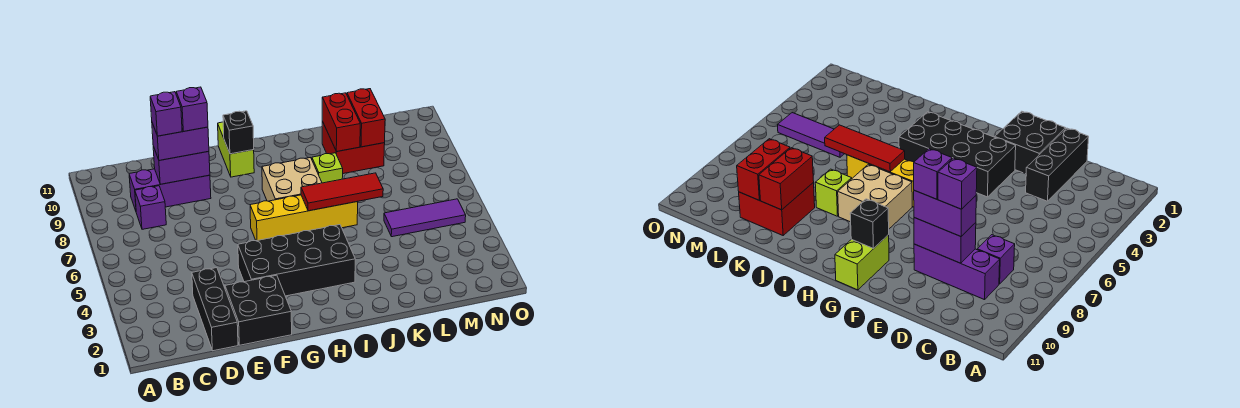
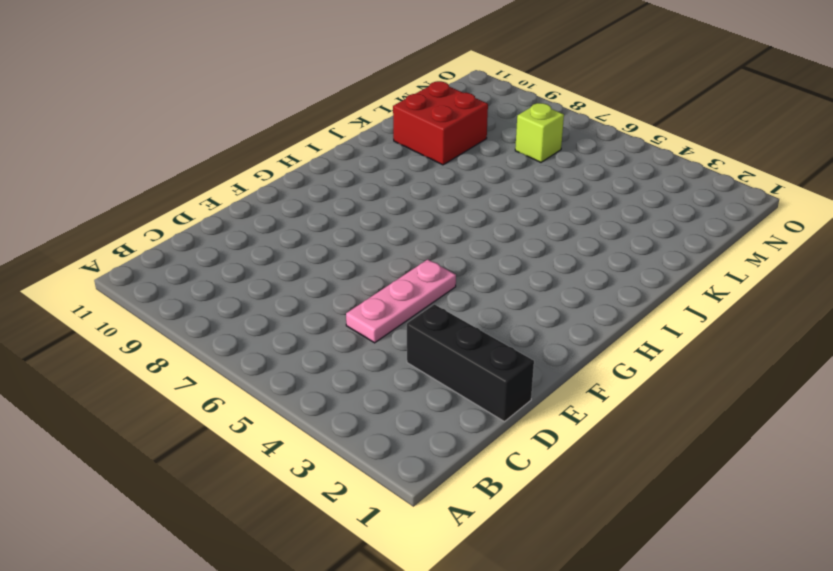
pink plate D5:F5 level 1 -> none
lime brick M7 level 1 -> lime brick J8 level 1
none -> purple brick C8 level 1
none -> purple brick C9:E9 level 1
none -> black brick E1:F2 level 1

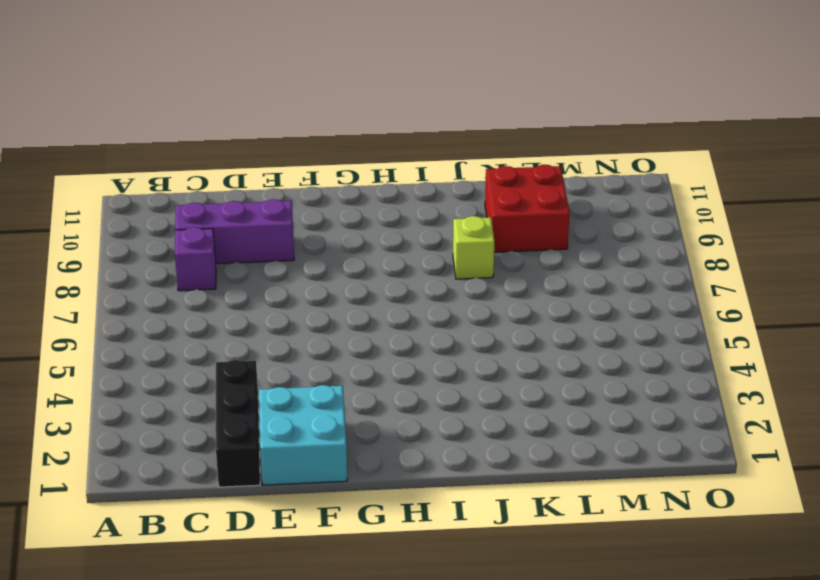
cyan brick E1:F2 level 1 -> black brick E1:F2 level 1
none -> black brick F3:I4 level 1
none -> yellow brick G6:J6 level 1
none -> lime brick G10:G11 level 1

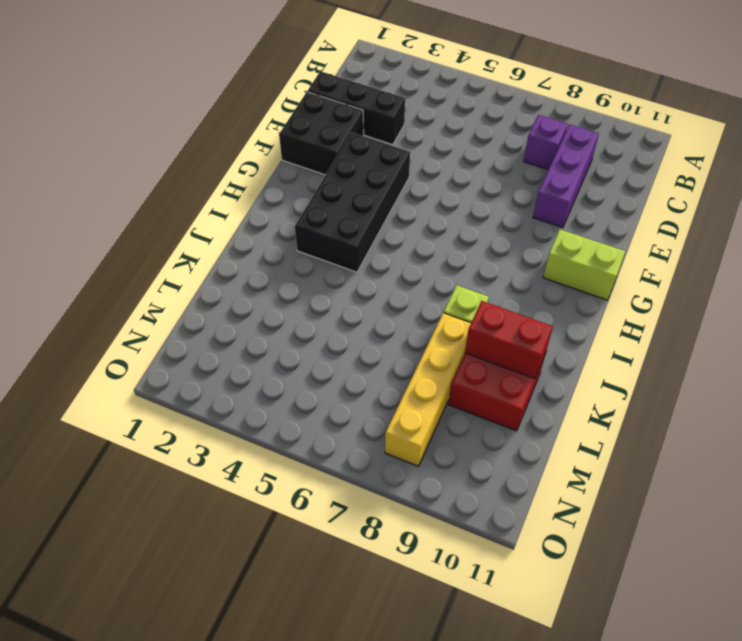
yellow brick K8:N8 level 1 -> yellow brick G6:J6 level 1
none -> tan brick H7:I8 level 1
none -> purple tile L5:N5 level 1
none -> purple brick D9:E9 level 2

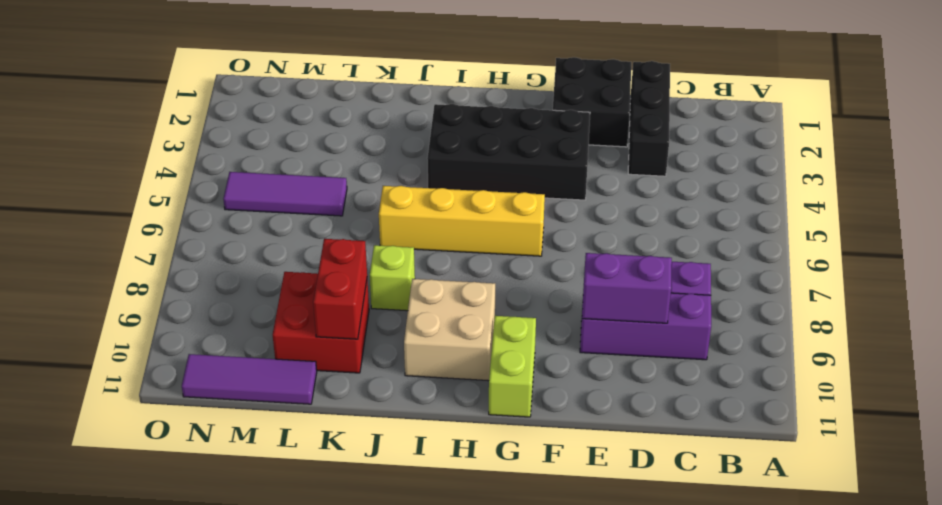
tan brick H9:I10 level 1 -> tan brick H7:I8 level 1
purple tile L11:N11 level 1 -> none
none -> black brick G10 level 2
none -> red tile I6:K6 level 2
none -> red brick L9:L10 level 2

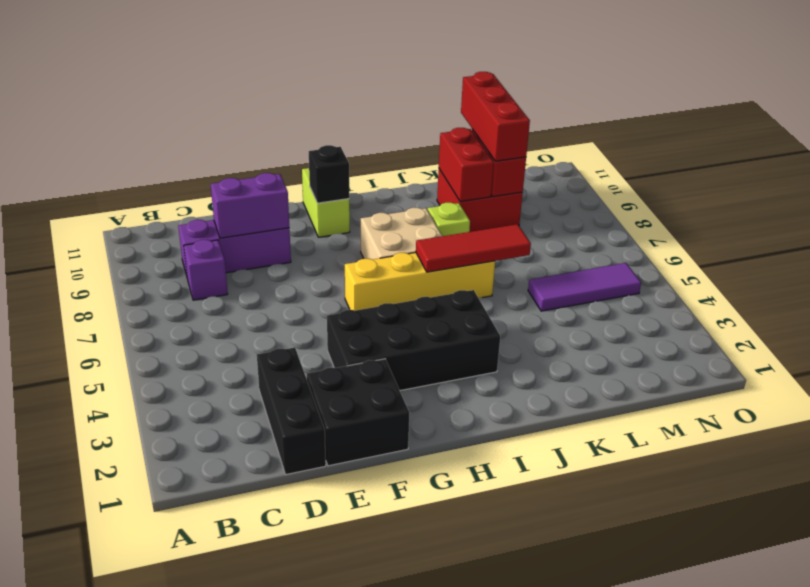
red brick L9:L11 level 3 -> none
none -> purple brick D9:E9 level 3
none -> purple brick D9 level 4
none -> purple brick E9 level 4

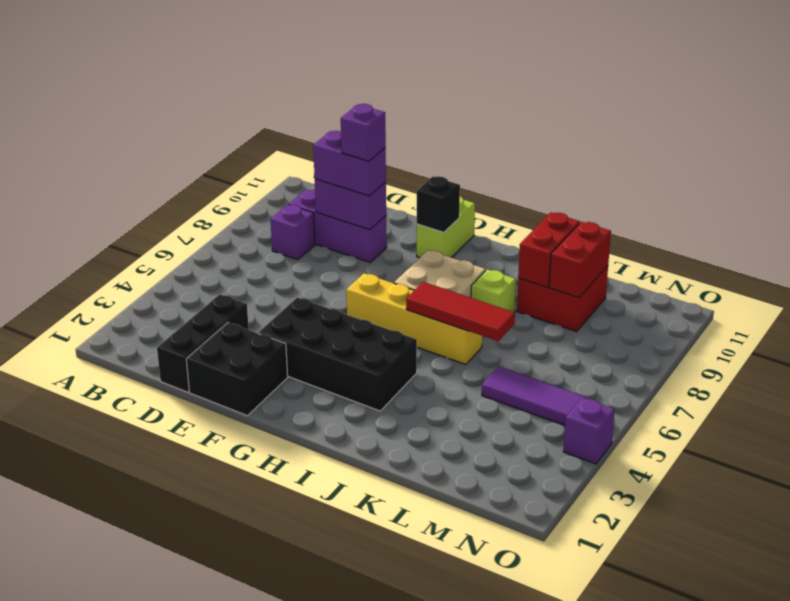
purple brick O4 level 1 -> purple brick D9 level 4

